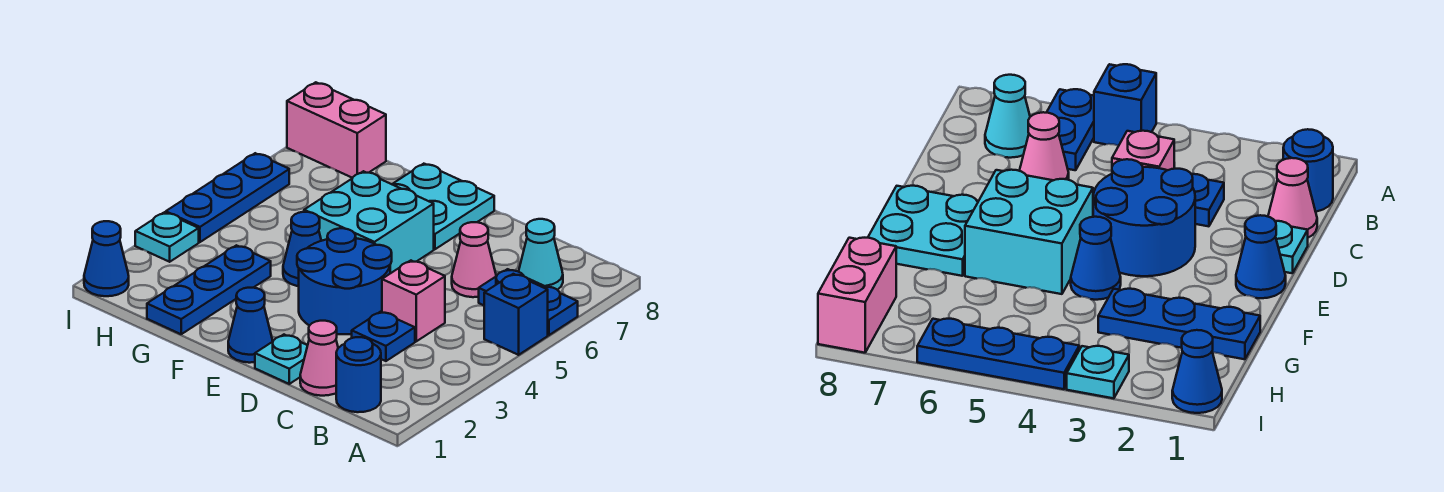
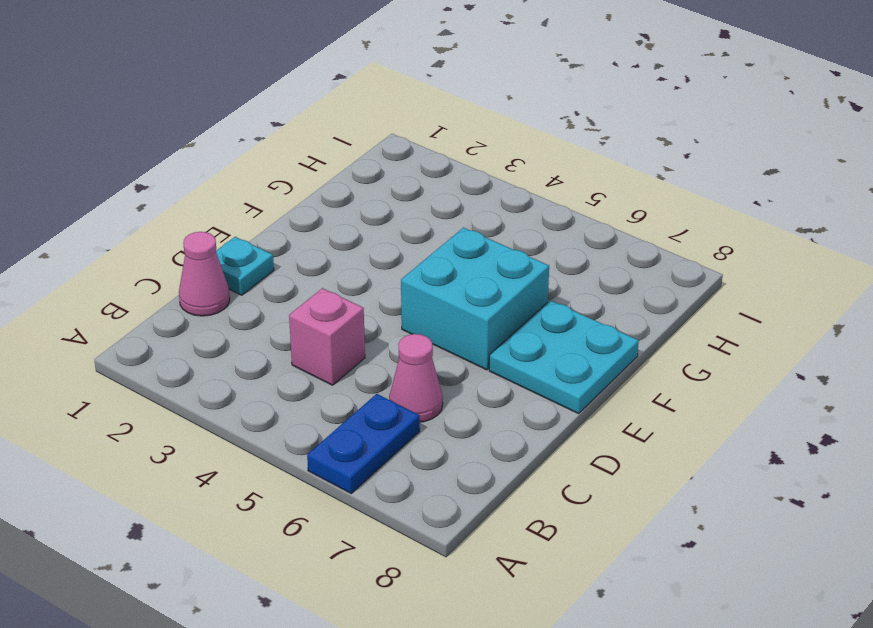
none -> blue brick A5 level 1
none -> blue round brick B1 level 1
none -> cyan cone B7 level 1

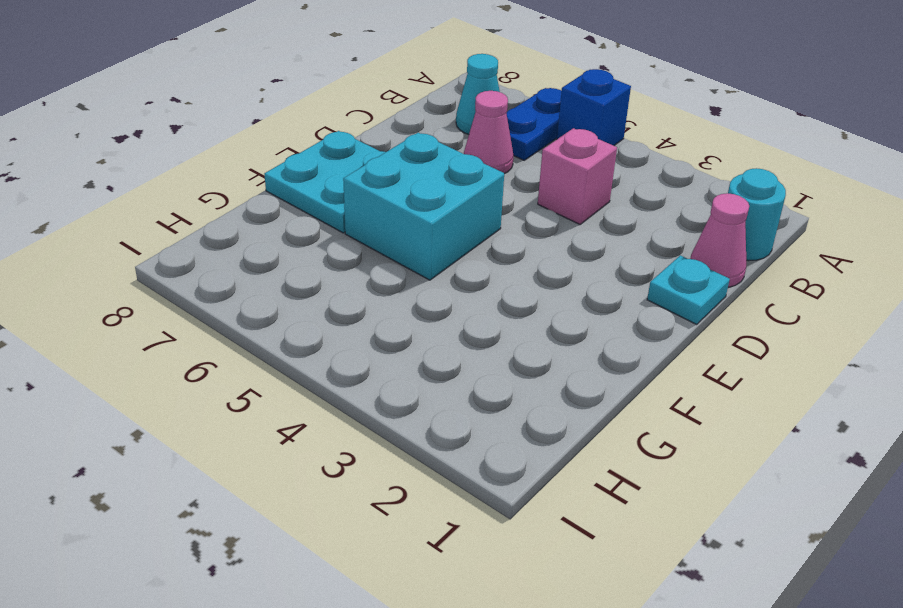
cyan round brick B1 level 1 -> blue round brick B1 level 1
none -> blue plate C3 level 1
none -> blue round brick D3:E4 level 1
none -> blue cone E1 level 1

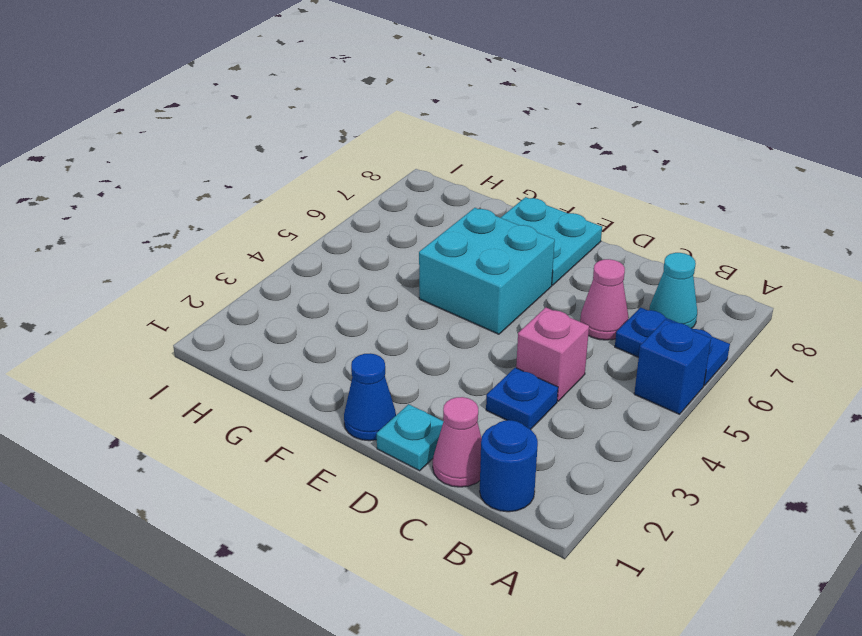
none -> blue round brick D3:E4 level 1
none -> blue cone F4 level 1
none -> blue plate G1:G3 level 1

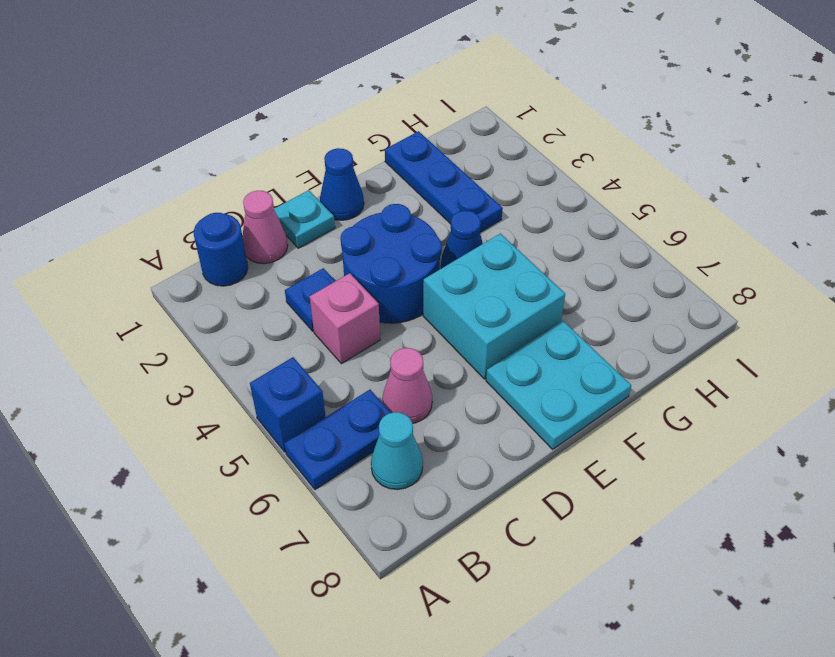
none -> pink brick H8:I8 level 1
none -> blue cone I1 level 1
none -> cyan plate I3 level 1

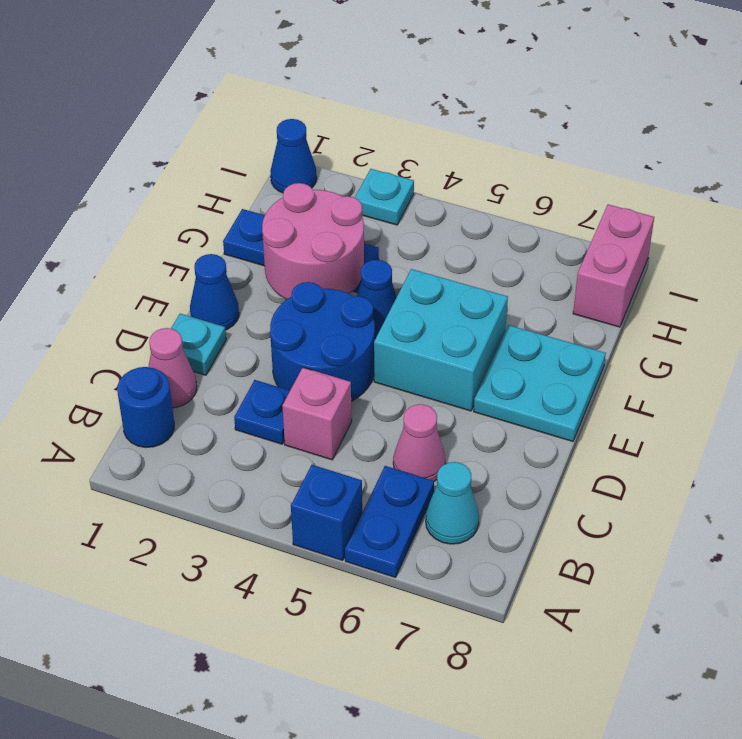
pink round brick F2:G3 level 2 -> none
none -> blue plate I4:I6 level 1

